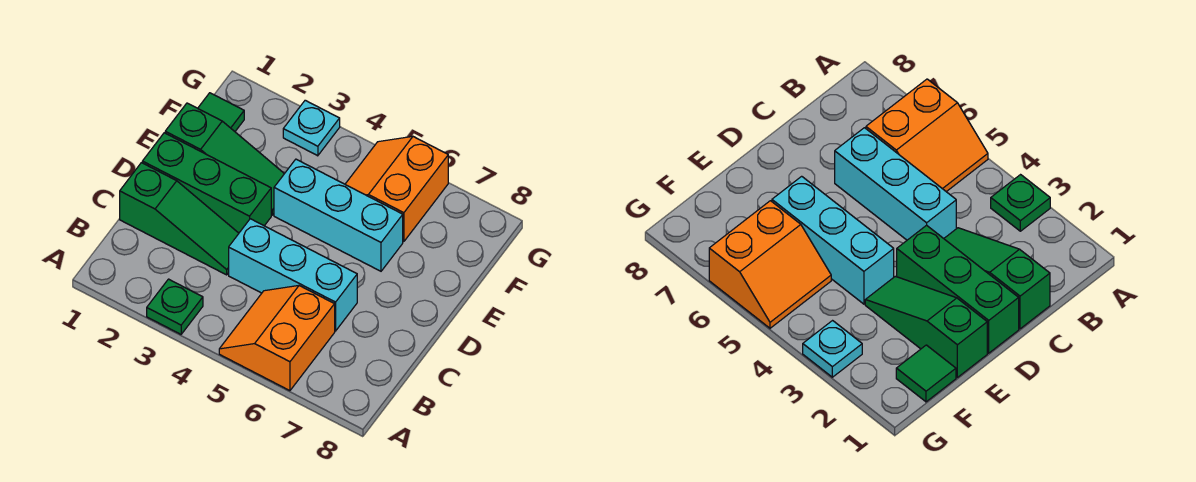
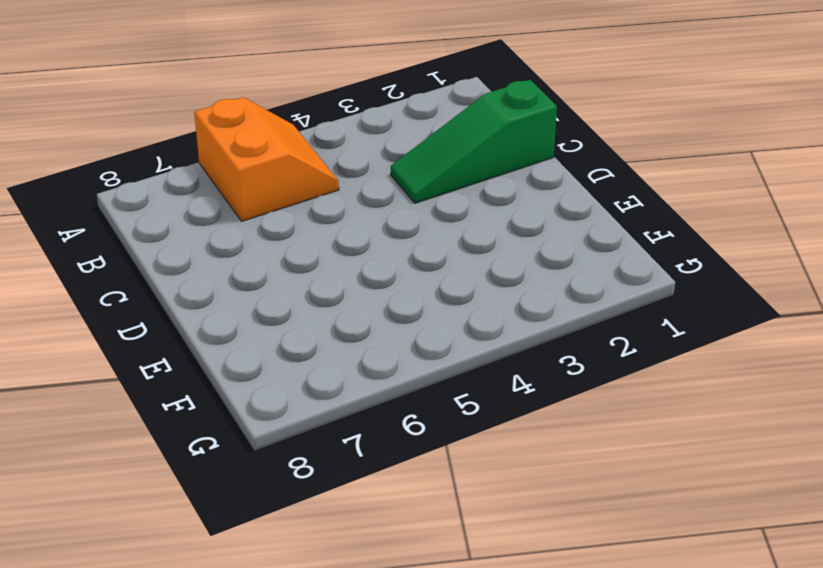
none -> green plate A3 level 1
none -> cyan brick C4:C6 level 1

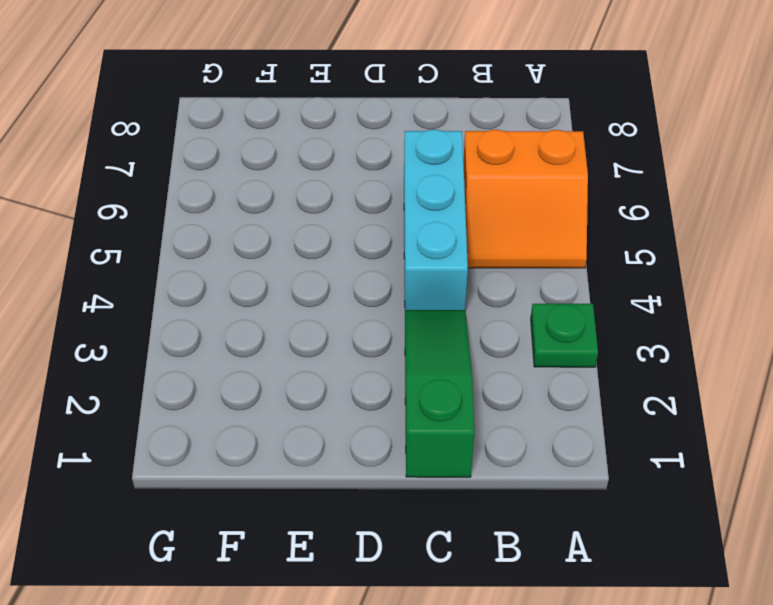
none -> green brick D1:D3 level 1
none -> green slope E1:E3 level 1 top 1

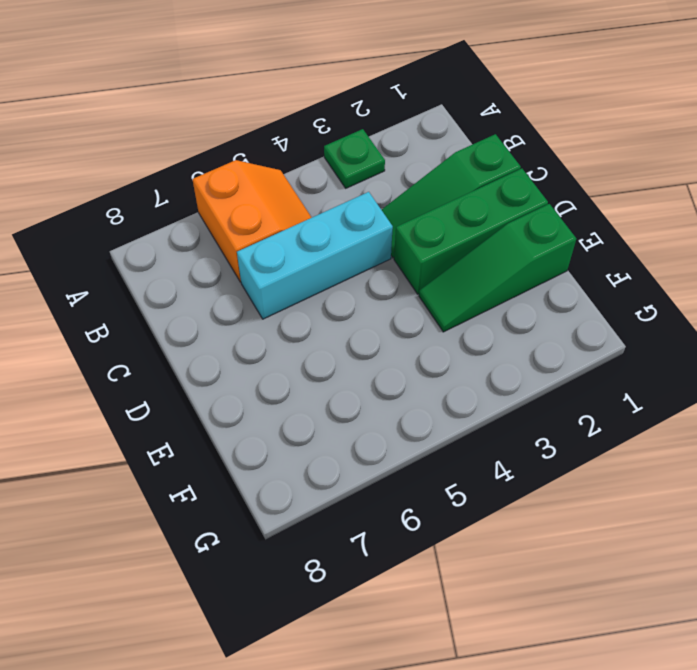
none -> cyan brick E4:E6 level 1
none -> green tile F1 level 1

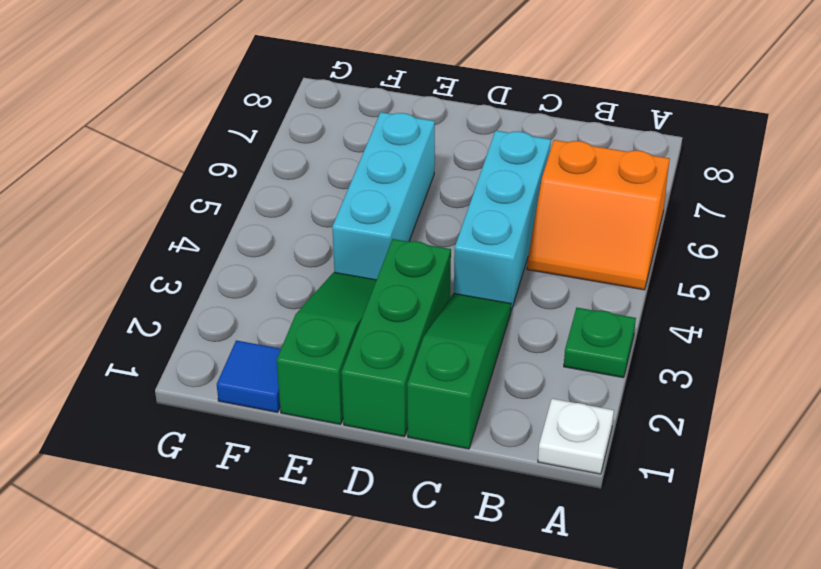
white plate A1 level 1 -> none
blue tile F1 level 1 -> green tile F1 level 1
none -> orange slope F5:G6 level 1 top 6
none -> cyan plate G3 level 1

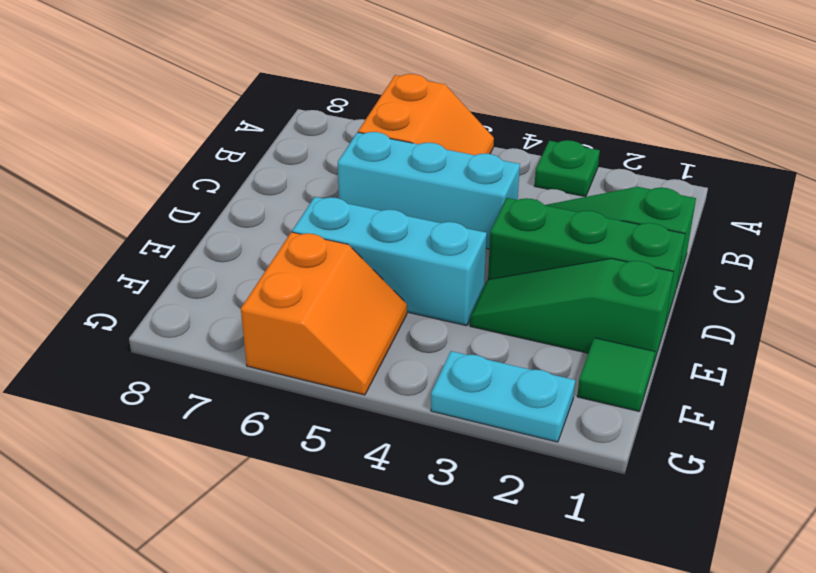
cyan plate G2:G3 level 1 -> cyan plate G3 level 1

